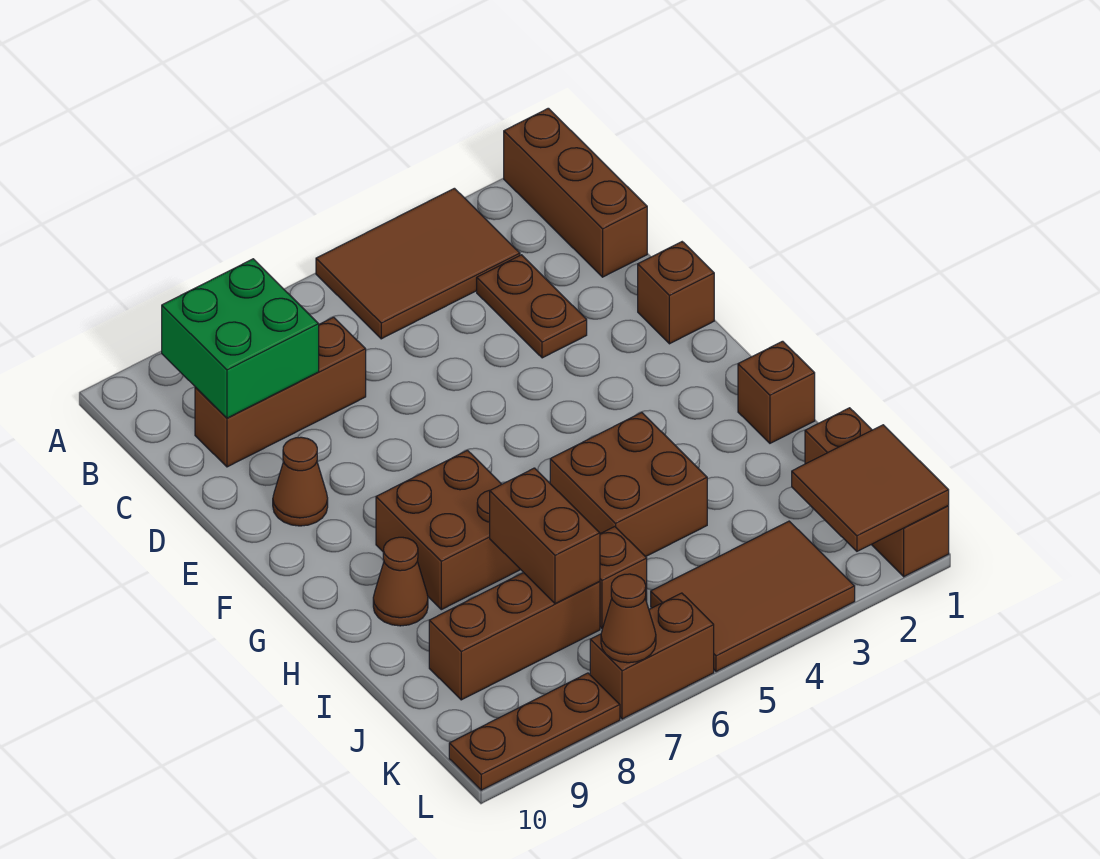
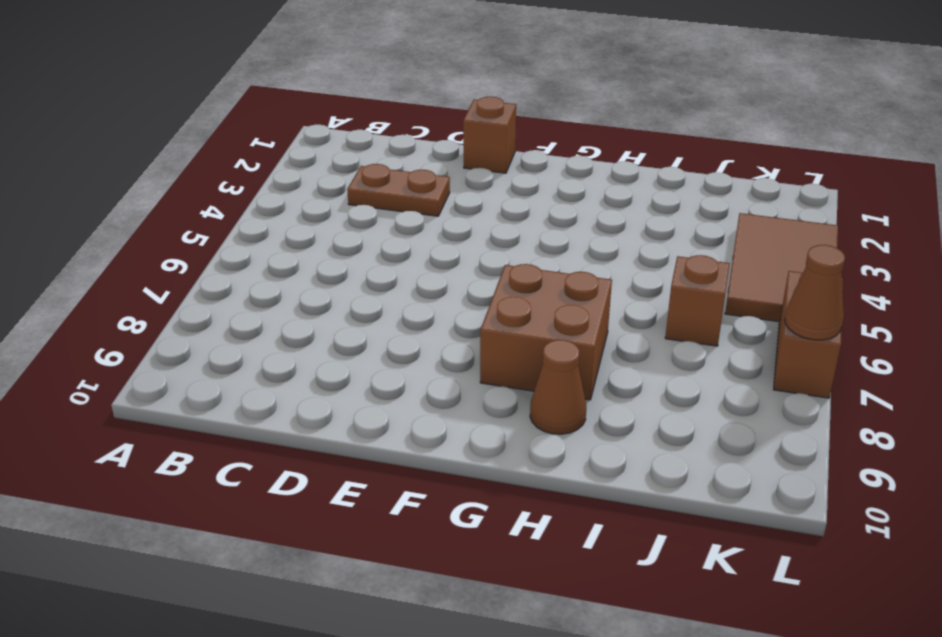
none -> brown brick A1:C1 level 1
none -> brown tile A3:B5 level 1
none -> brown brick C7:C9 level 1

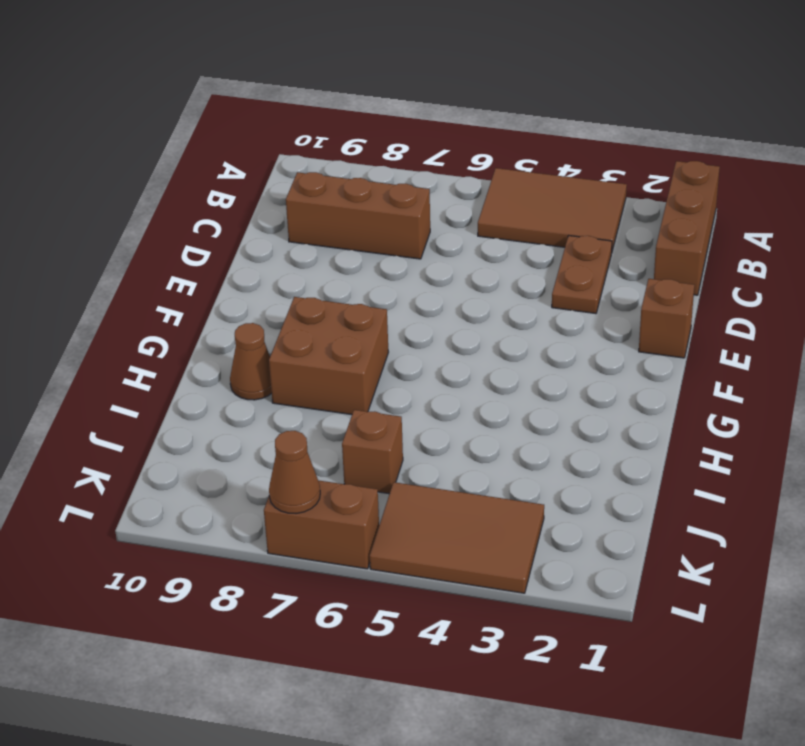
none -> brown cone E9 level 1
none -> brown brick H1 level 1
none -> brown brick H4:I5 level 1

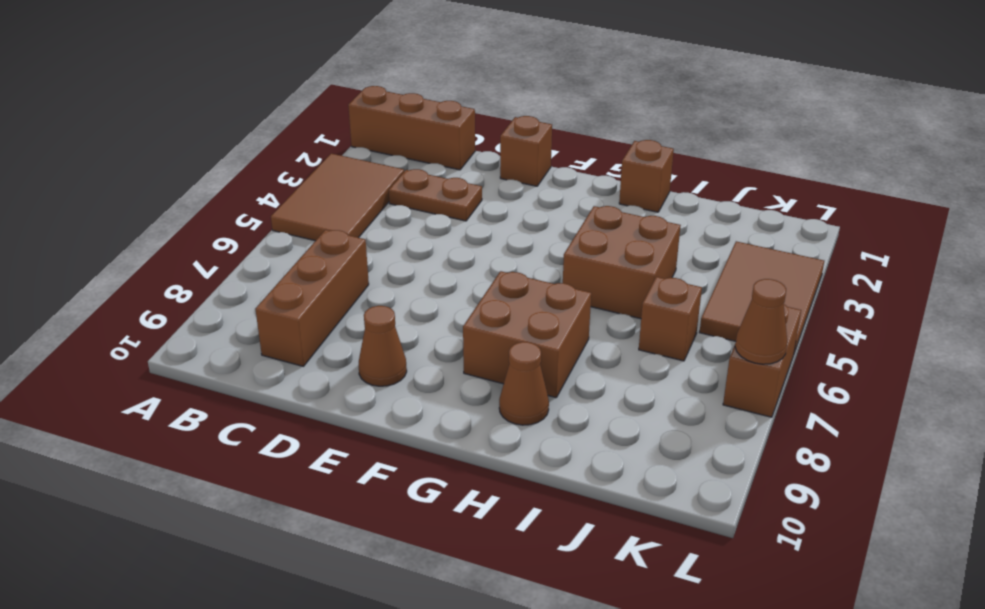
none -> brown brick J1:L1 level 1
none -> brown brick J7:J9 level 1
none -> brown plate L8:L10 level 1

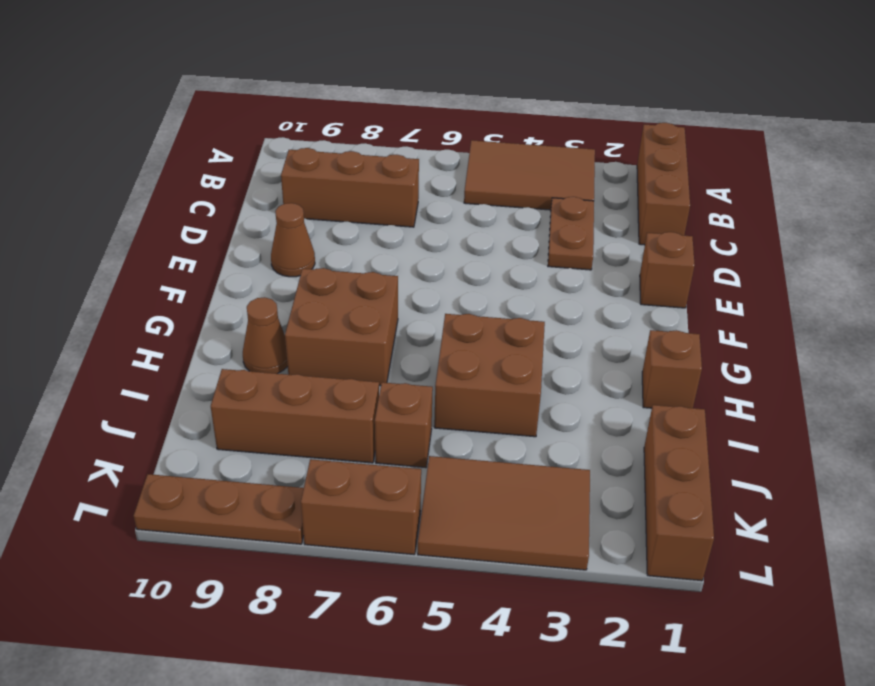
none -> green brick B8:C9 level 2
none -> brown brick I7:J7 level 2
none -> brown tile K1:L2 level 2

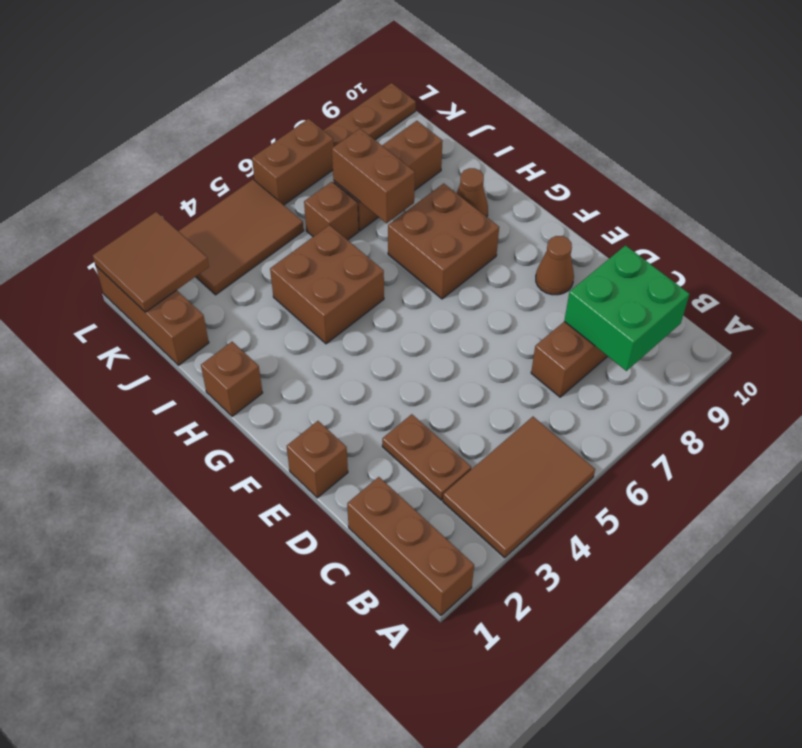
none -> brown cone L7 level 2

